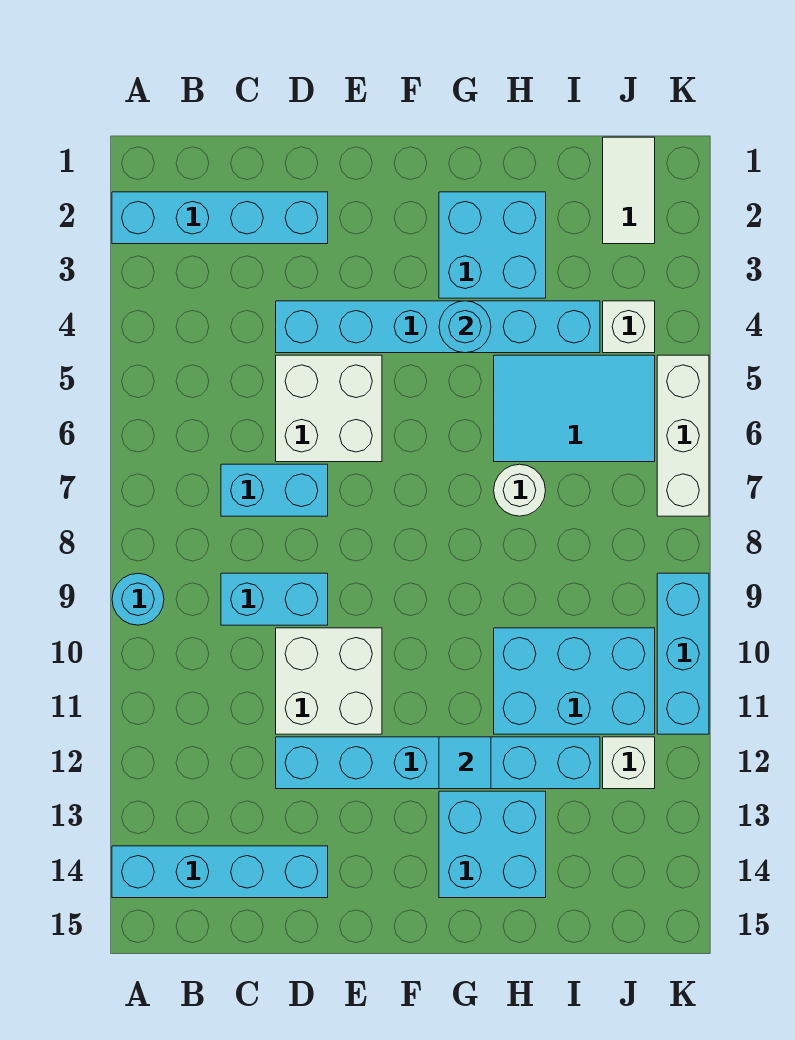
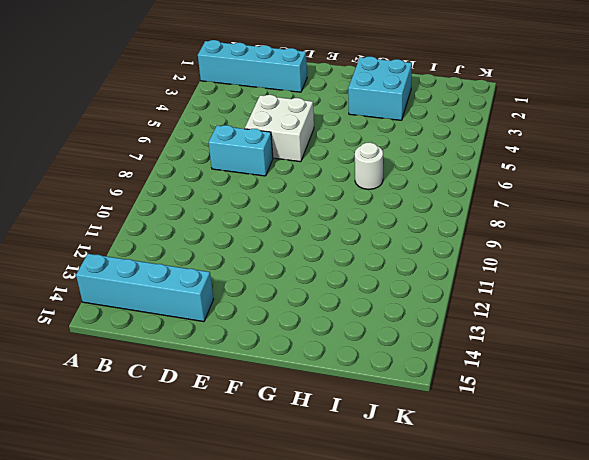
none -> cyan round brick A9 level 1
none -> cyan brick C9:D9 level 1
none -> cyan brick D4:I4 level 1

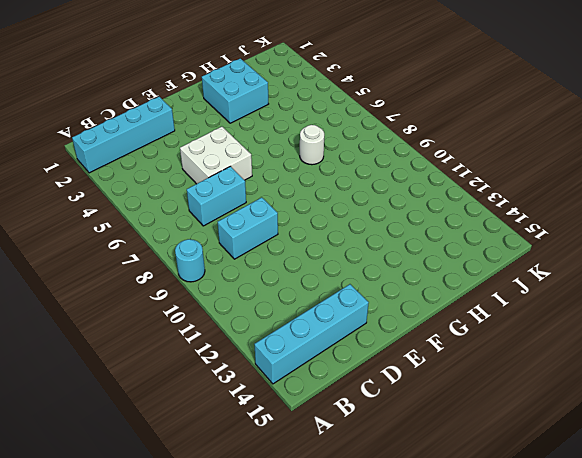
none -> cyan brick D4:I4 level 1
none -> white brick D10:E11 level 1
none -> cyan brick D12:I12 level 1

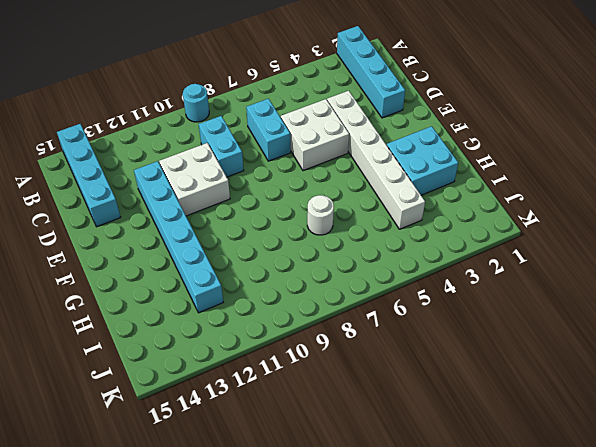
white brick D4:I4 level 1 -> cyan brick D4:I4 level 1
none -> cyan brick G13:H14 level 1
none -> cyan tile H5:J6 level 1
none -> cyan brick H10:J11 level 1

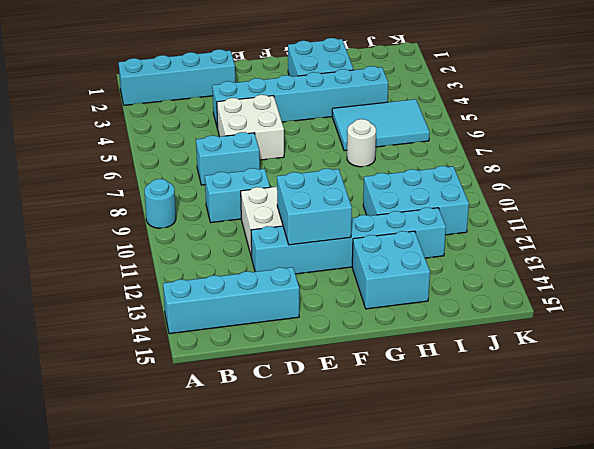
cyan brick E11:F12 level 2 -> none
none -> white tile J1:J2 level 1
none -> white brick J4 level 1
none -> white brick J12 level 1

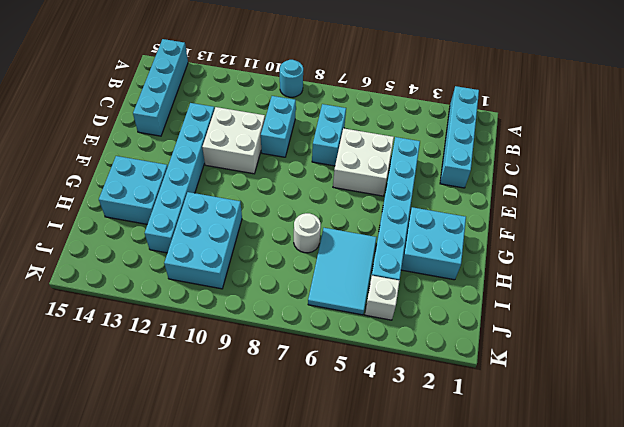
none -> white tile J1:J2 level 1
none -> white brick J12 level 1
none -> white brick K5:K7 level 1

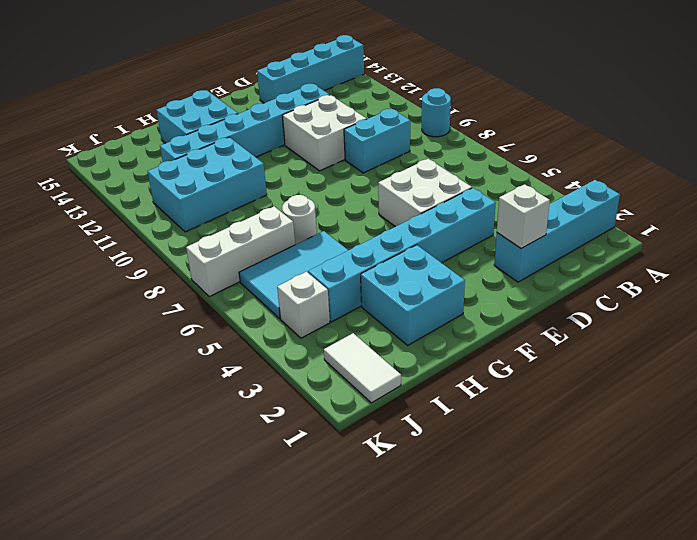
white brick D2 level 2 -> white brick J12 level 1
white brick I7:K7 level 1 -> white brick K5:K7 level 1
none -> cyan brick C7:D7 level 1
none -> cyan brick K9:K11 level 1
none -> cyan round brick G4 level 2

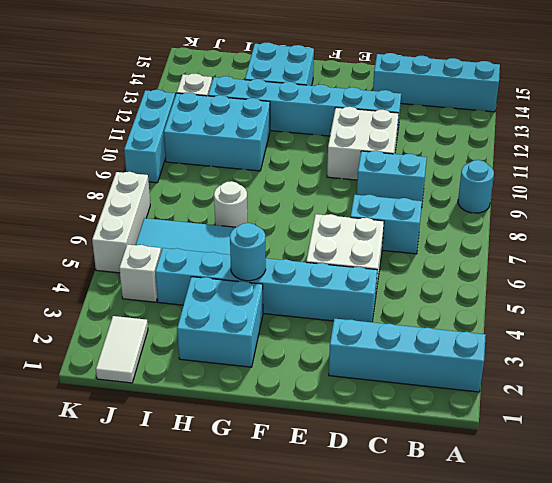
none -> cyan tile G12 level 2

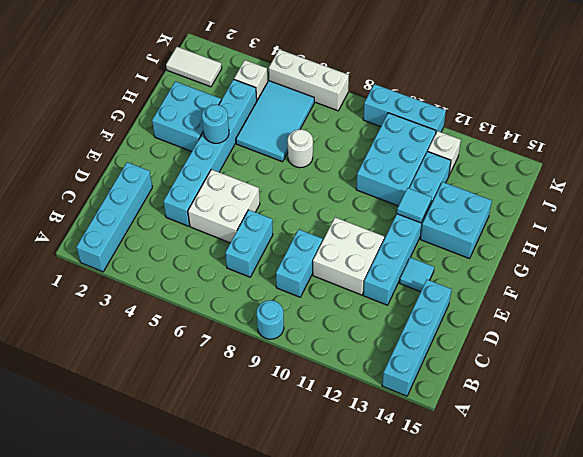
cyan tile E13 level 1 -> none

